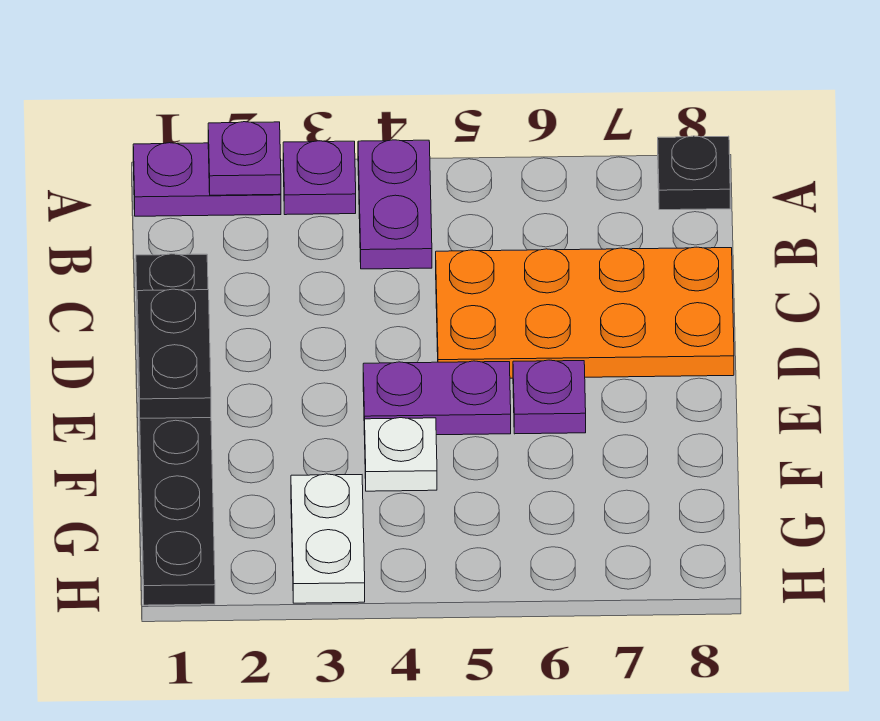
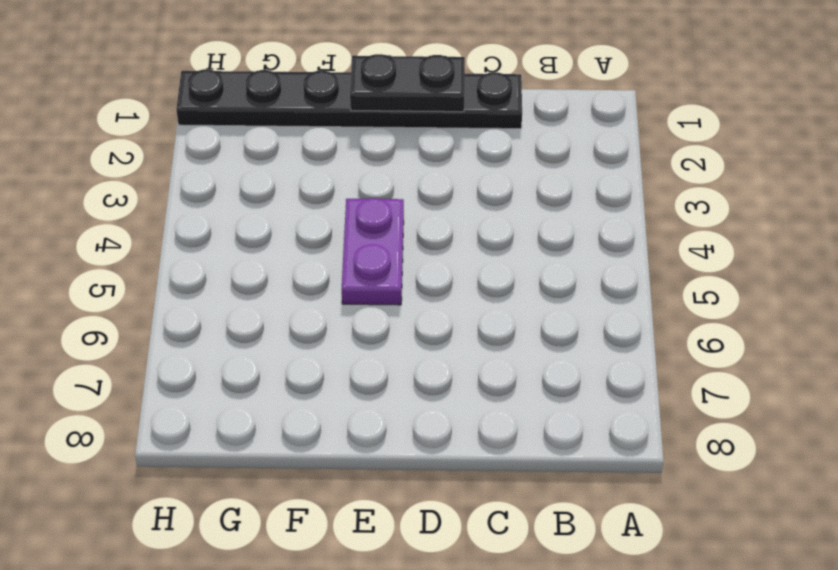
none -> purple plate A1:A2 level 1
none -> purple plate A3 level 1
none -> purple plate A4:B4 level 1

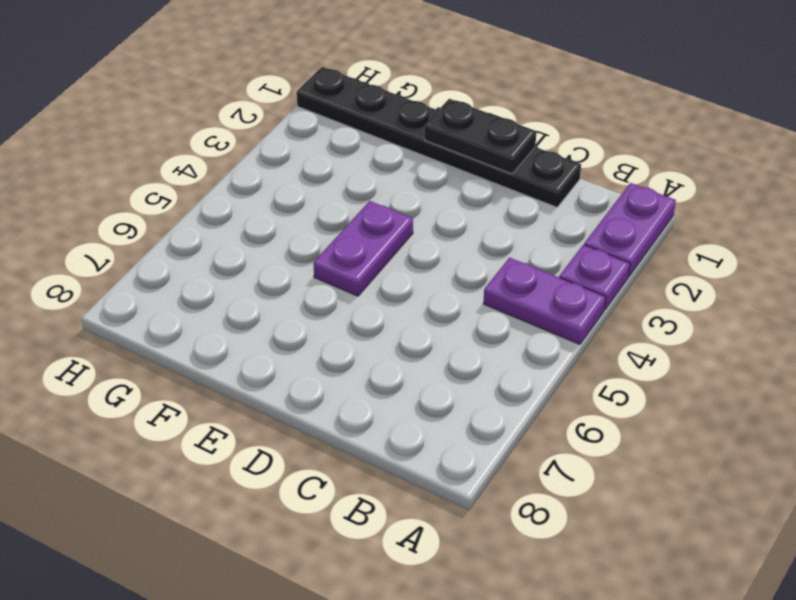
none -> black plate A8 level 1
none -> orange plate C5:D8 level 1
none -> purple plate E6 level 1

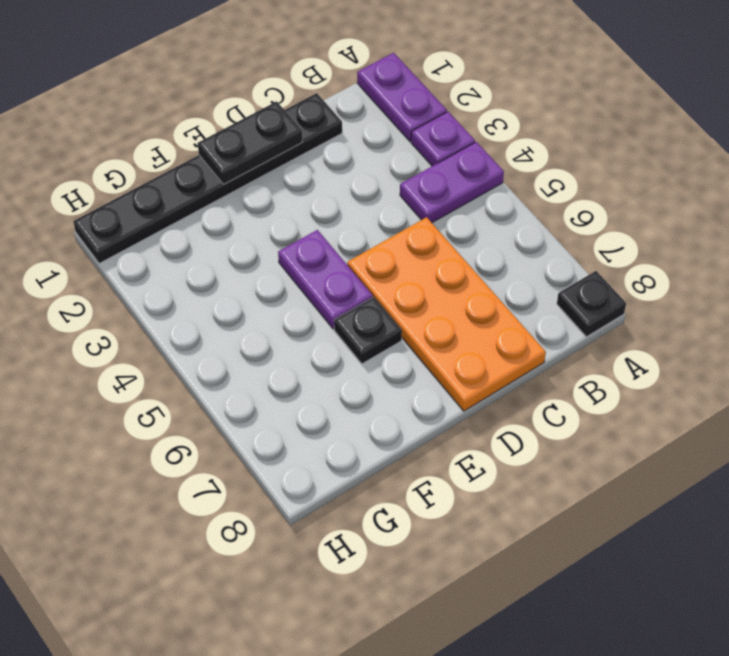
black plate E6 level 1 -> purple plate E6 level 1
none -> white plate F4 level 1
none -> white plate G3:H3 level 1
none -> purple plate A2 level 2

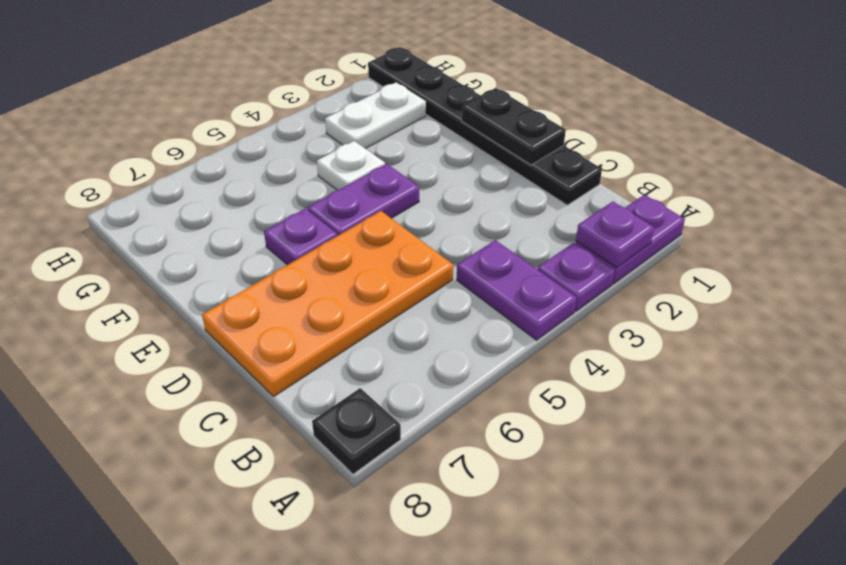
white plate G2:G3 level 1 -> white plate G3:H3 level 1

